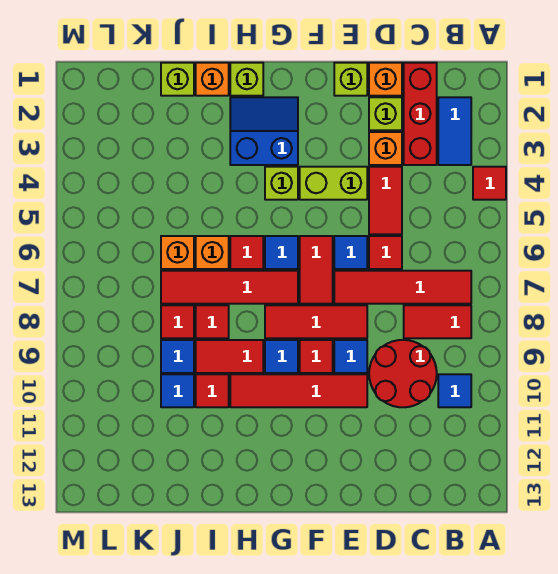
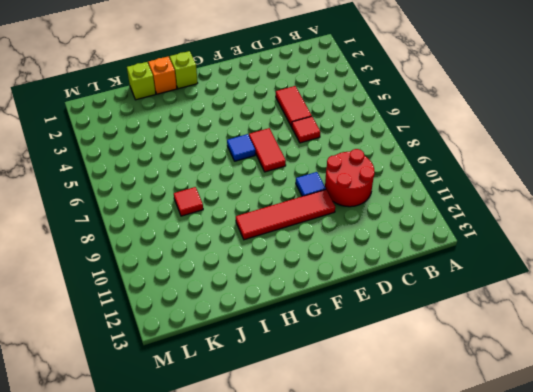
none -> red tile A4 level 1
none -> blue tile B2:B3 level 1
none -> red tile B7:E7 level 1
none -> red tile B8:C8 level 1

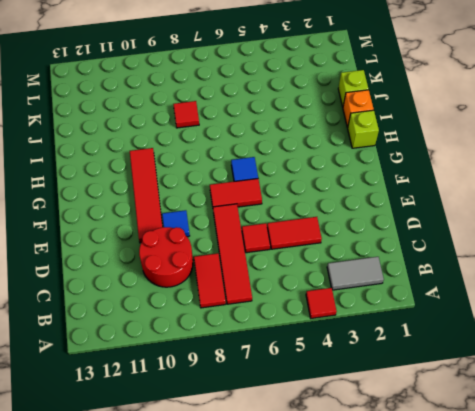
grey tile B2:B3 level 1 -> blue tile B2:B3 level 1
none -> blue tile B10 level 1
none -> red brick C1:C3 level 1
none -> orange brick D1 level 1
none -> lime brick D2 level 1

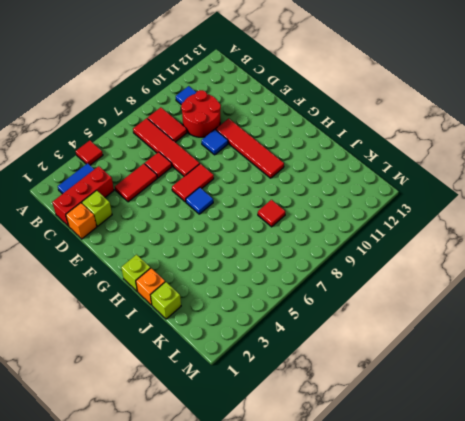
none -> orange brick D3 level 1
none -> lime brick E1 level 1
none -> lime brick E4:F4 level 1
none -> blue tile E6 level 1

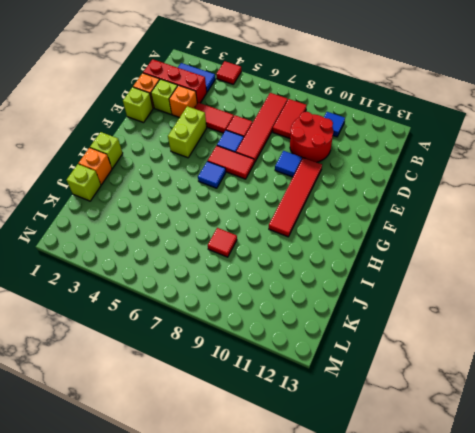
none -> red tile E8:G8 level 1
none -> red tile F9 level 1
none -> blue slope G2:H3 level 1 top 3
none -> lime brick G4 level 1

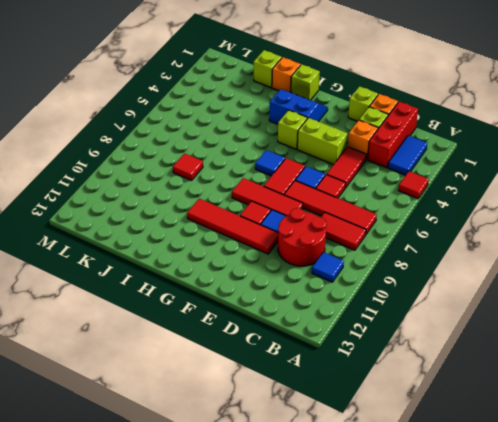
none -> red tile G7:J7 level 1
none -> blue tile G9 level 1
none -> red tile H6 level 1
none -> red tile H9:I9 level 1

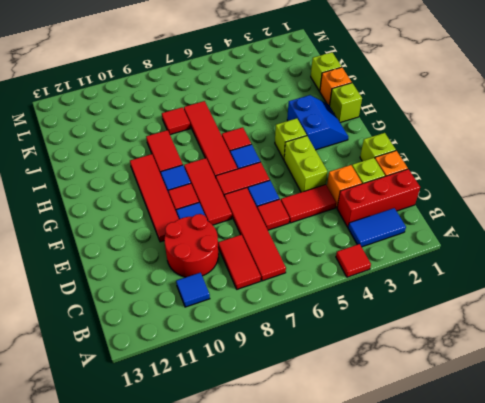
none -> orange brick I6 level 1
none -> red tile I8 level 1
none -> red tile I10 level 1
none -> orange brick J6 level 1

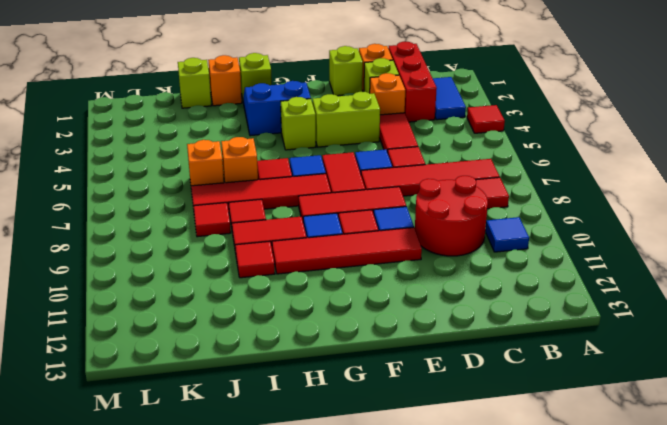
none -> blue tile J9 level 1
none -> blue tile J10 level 1

